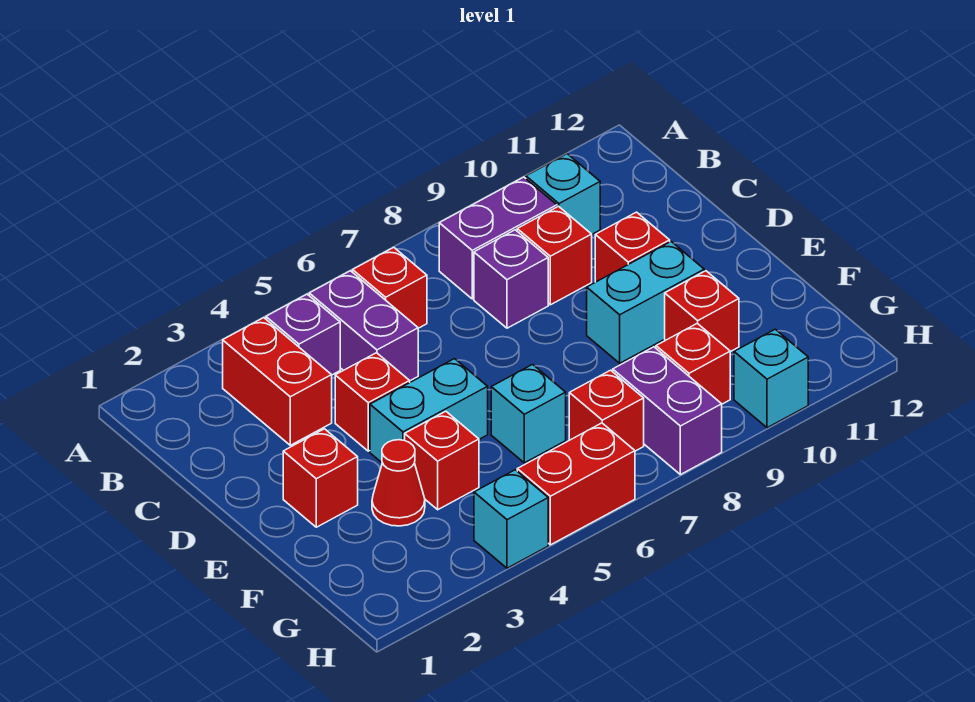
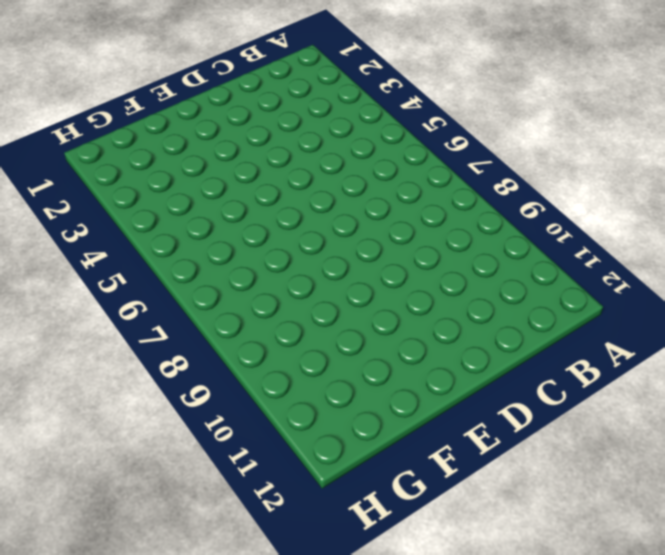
none -> red brick B3:C3 level 1
none -> purple brick B4 level 1
none -> purple brick B5:C5 level 1

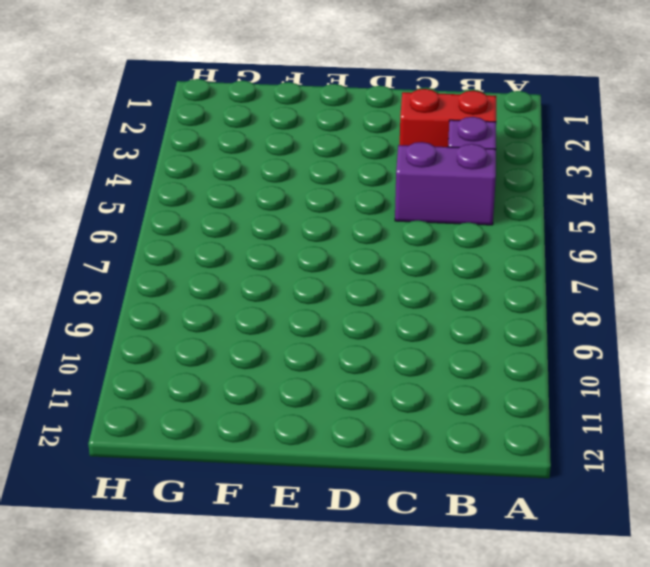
none -> red brick B6 level 1
none -> purple brick B8:B9 level 1
none -> cyan brick B10 level 1

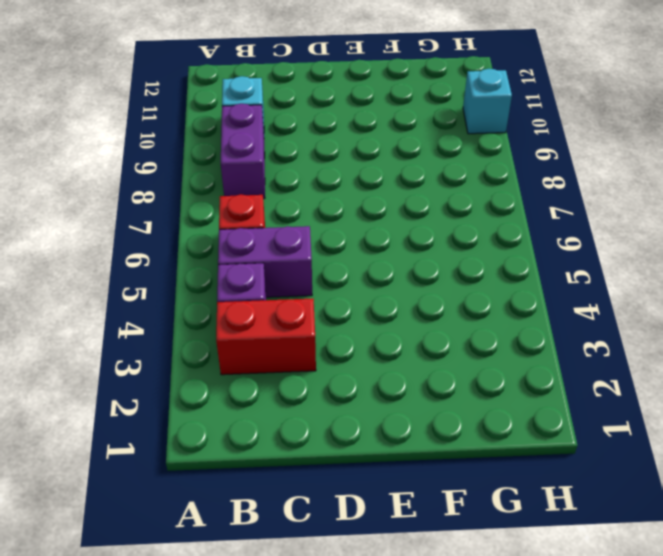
none -> purple brick C8 level 1
none -> red brick C9 level 1
none -> red brick D4 level 1

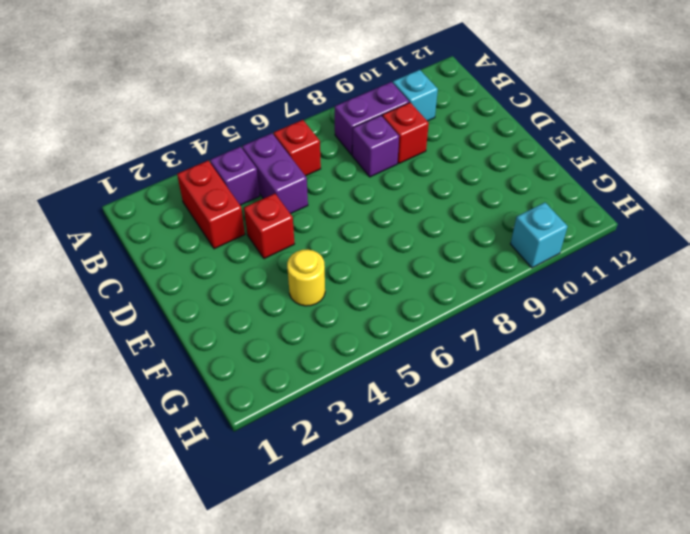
yellow round brick F4 level 1 -> red brick F4 level 1
none -> red brick D10 level 1
none -> red brick E2 level 1
none -> cyan brick E4:E5 level 1

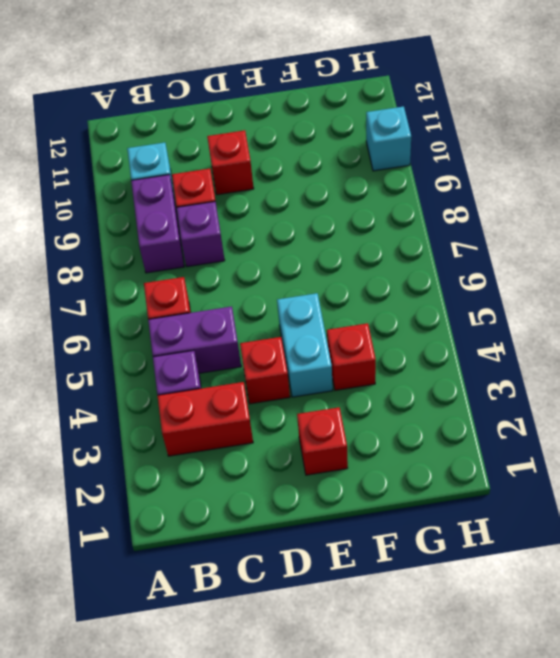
none -> cyan brick E9:E10 level 1
none -> red cone F3 level 1
none -> cyan brick F6 level 1

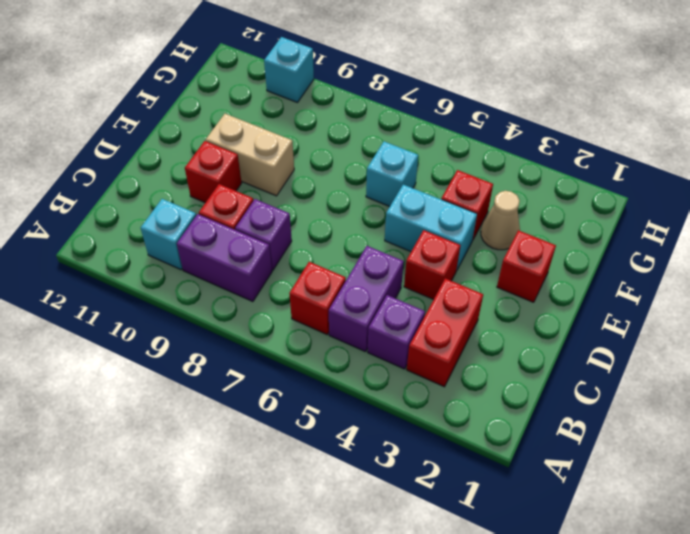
tan brick E9:E10 level 1 -> cyan brick E9:E10 level 1
tan cone F3 level 1 -> red cone F3 level 1
none -> red brick F10 level 1
none -> red brick G7 level 1
none -> purple brick G8:H8 level 1

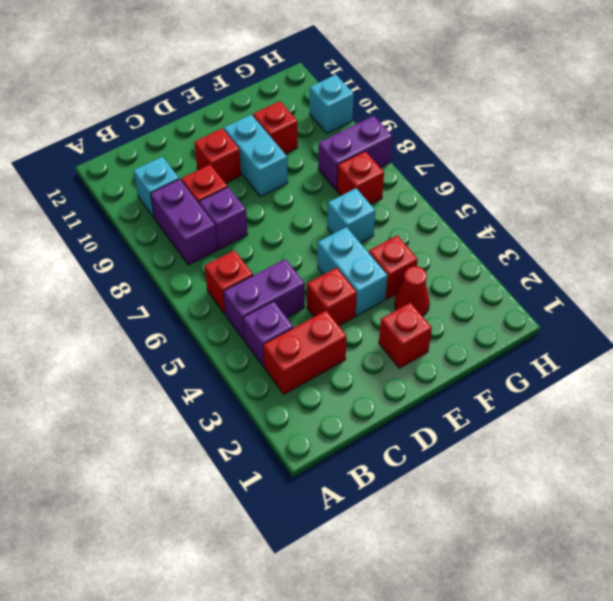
none -> red brick G9 level 1
none -> cyan brick H4 level 1
none -> red brick H5:H6 level 1

